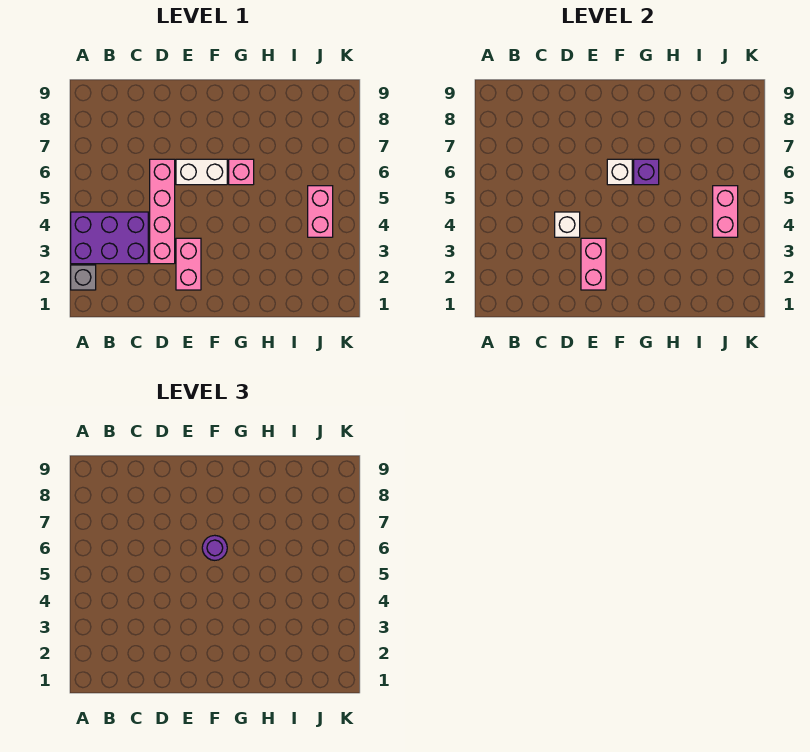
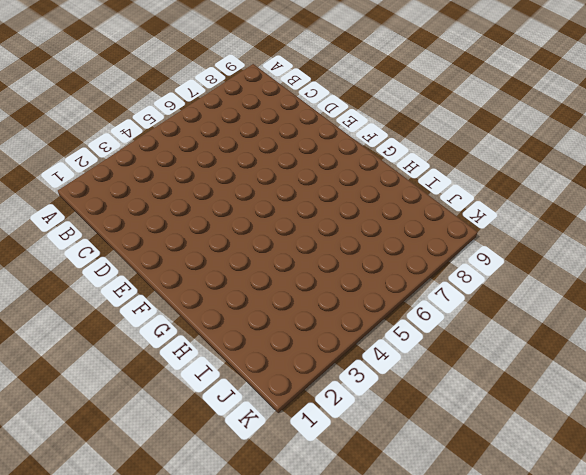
none -> grey brick A2 level 1
none -> purple brick A3:C4 level 1
none -> pink brick D3:D6 level 1

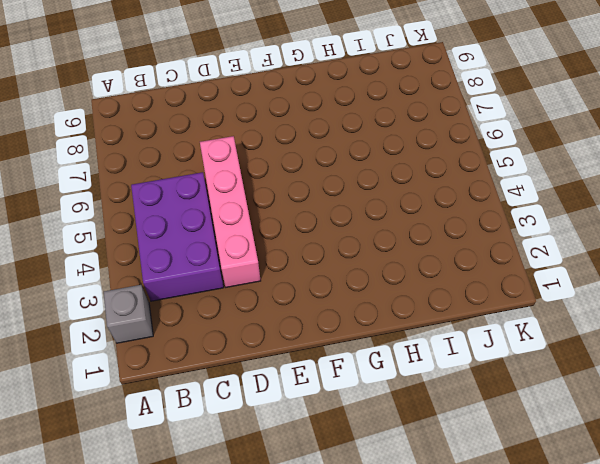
purple brick B3:C5 level 1 -> purple brick A3:C4 level 1
none -> pink brick E2:E3 level 1
none -> white brick E6:F6 level 1
none -> pink brick G6 level 1

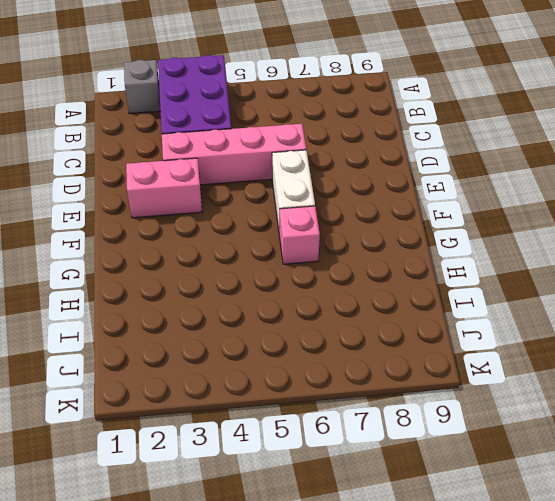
none -> pink brick J4:J5 level 1
none -> white brick D4 level 2
none -> pink brick E2:E3 level 2

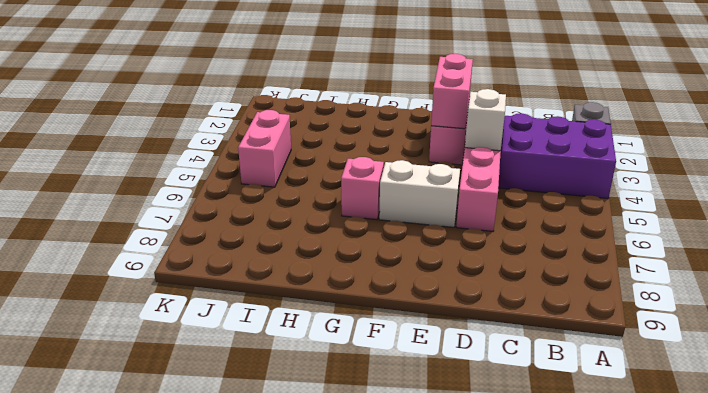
none -> white brick F6 level 2
none -> purple brick G6 level 2
none -> pink brick J4:J5 level 2

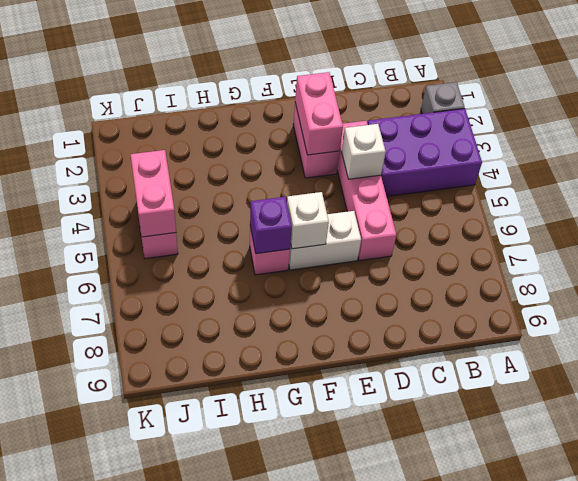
none -> purple round brick F6 level 3

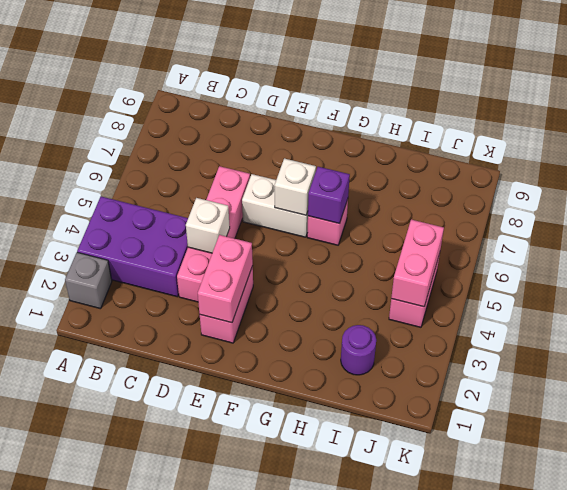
purple round brick I2 level 1 -> purple round brick F6 level 3

